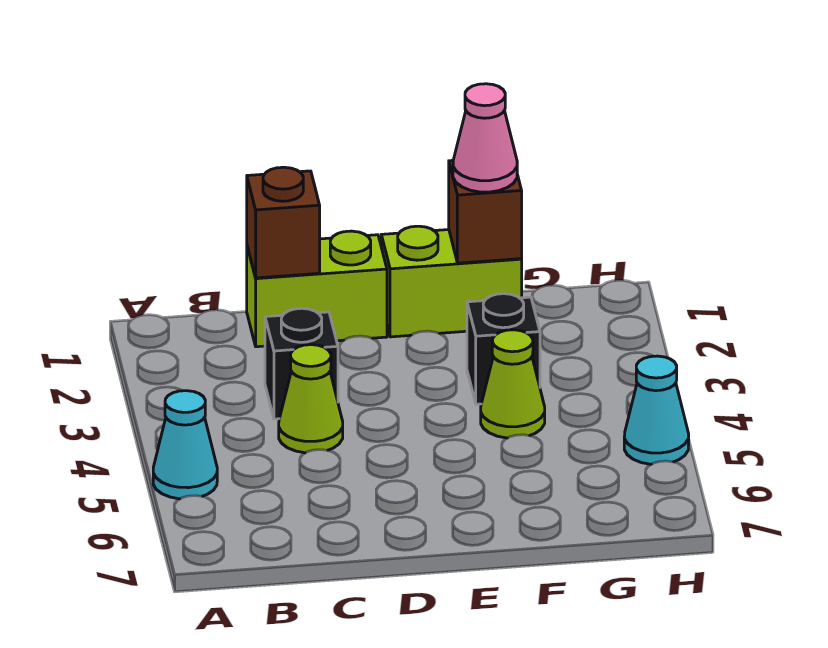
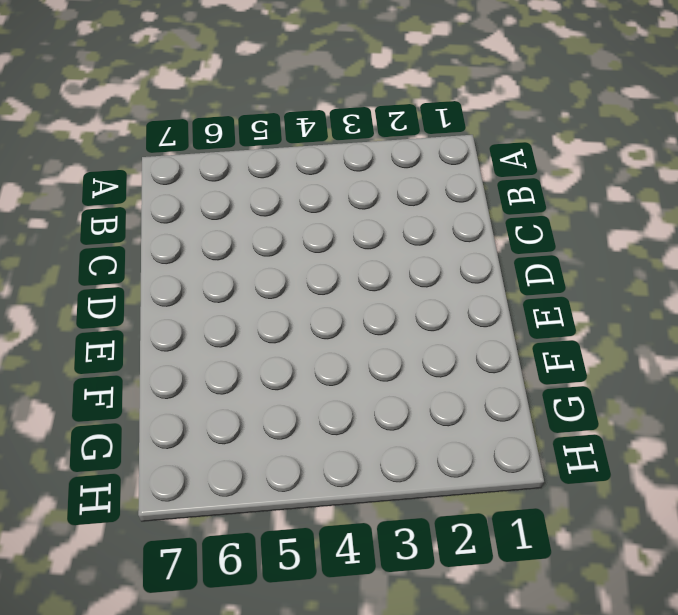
none -> cyan cone A5 level 1
none -> lime brick C1:D1 level 1

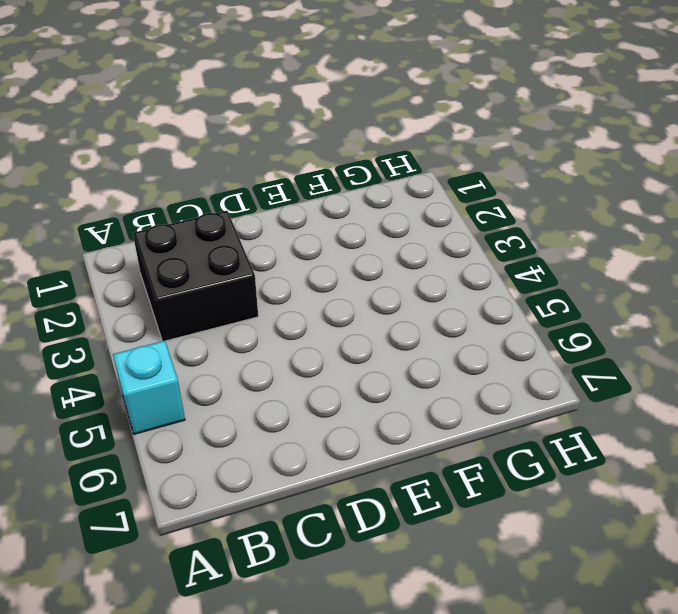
cyan brick A5 level 1 -> cyan cone A5 level 1
black brick B2:C3 level 1 -> black brick C3 level 1
none -> lime brick C1:D1 level 1
none -> lime cone C4 level 1

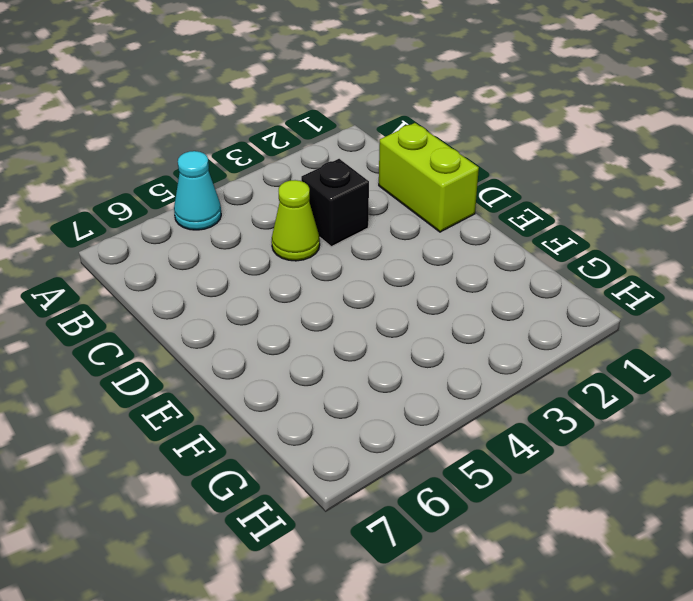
none -> lime brick E1:F1 level 1
none -> black brick F3 level 1

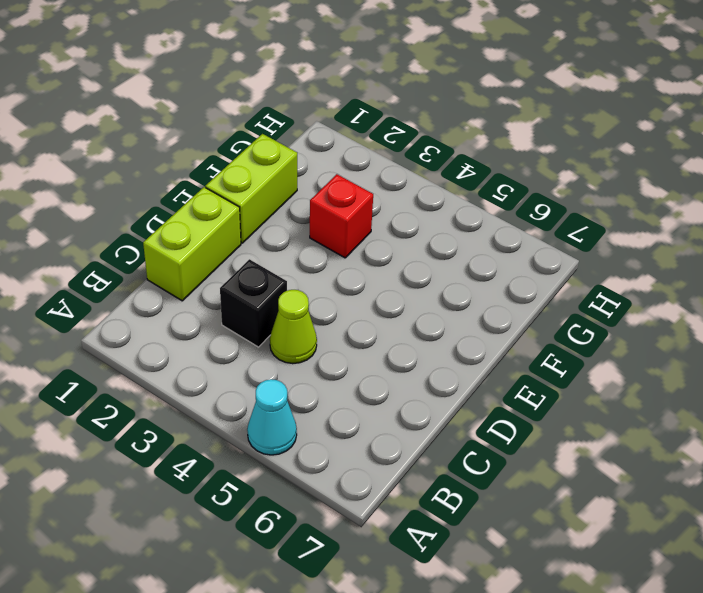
red brick F3 level 1 -> black brick F3 level 1
none -> lime cone F4 level 1
none -> cyan cone H5 level 1

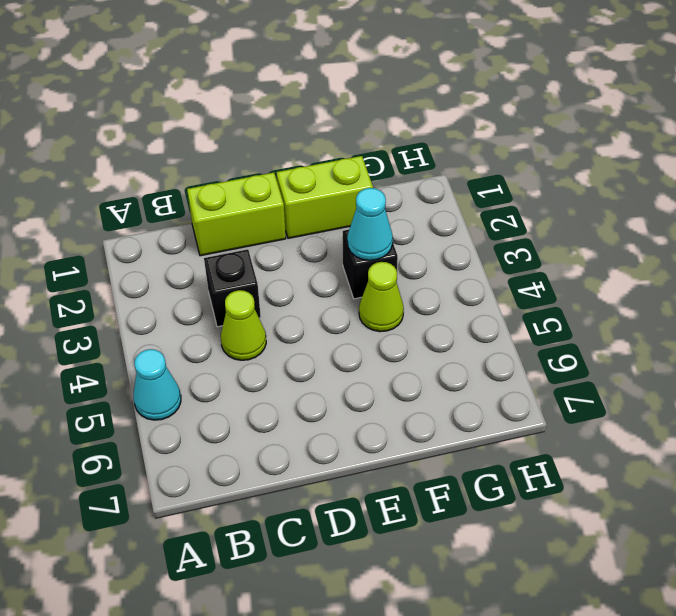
cyan cone F3 level 2 -> cyan cone H5 level 1
none -> brown brick C1 level 2
none -> brown brick F1 level 2

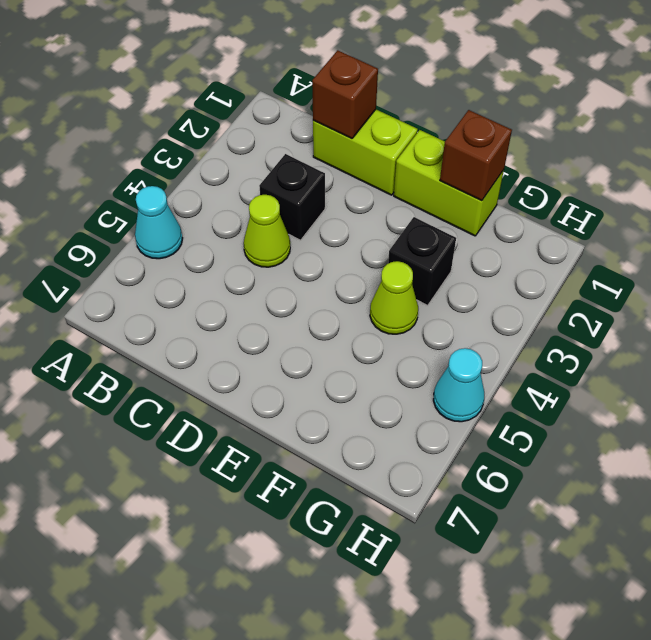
none -> pink cone F1 level 3

